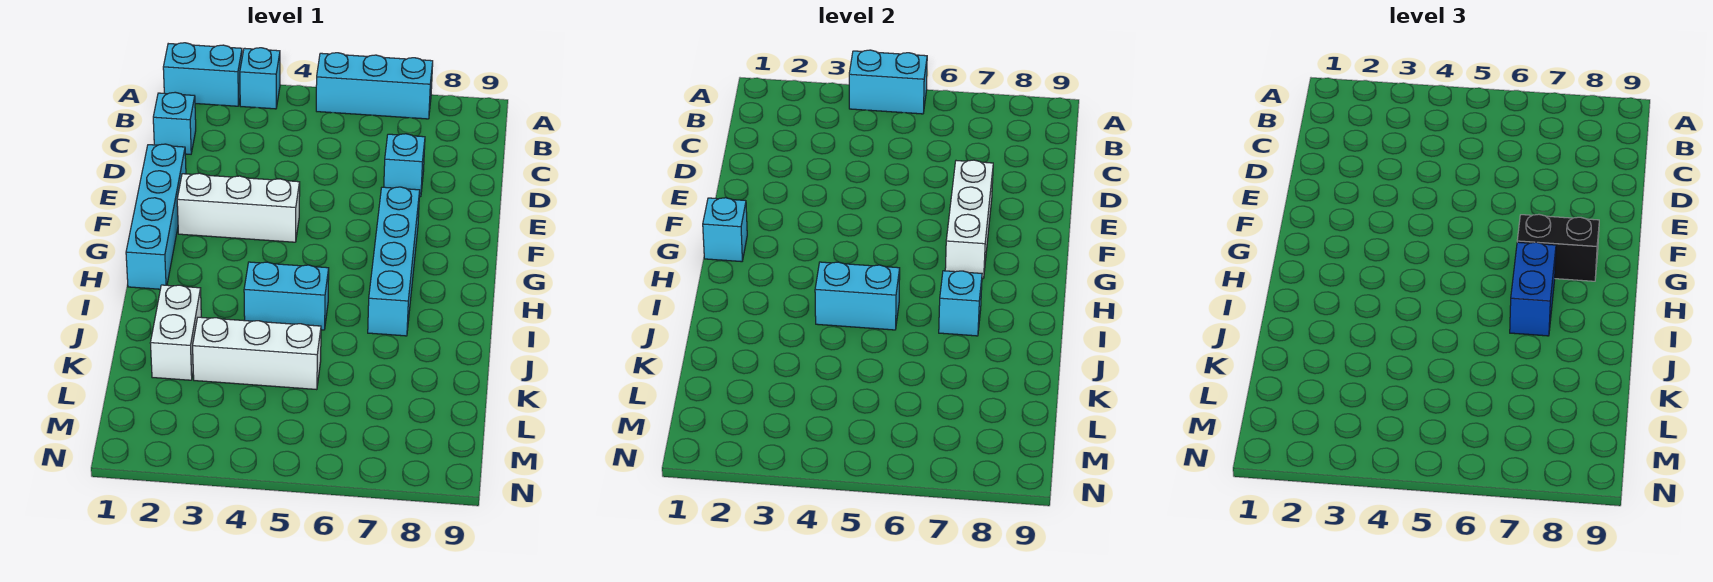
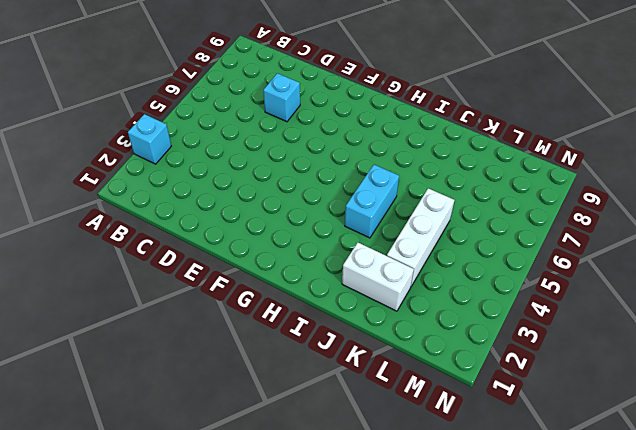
none -> cyan brick A1:A2 level 1
none -> cyan brick A5:A7 level 1
none -> cyan brick C1 level 1

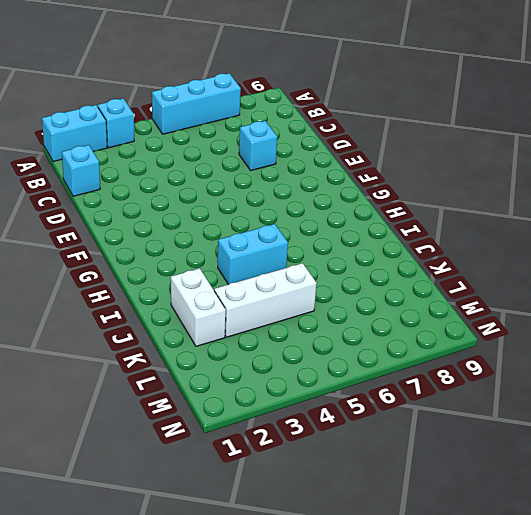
none -> cyan brick E1:H1 level 1
none -> white brick F2:F4 level 1
none -> cyan brick F7:I7 level 1

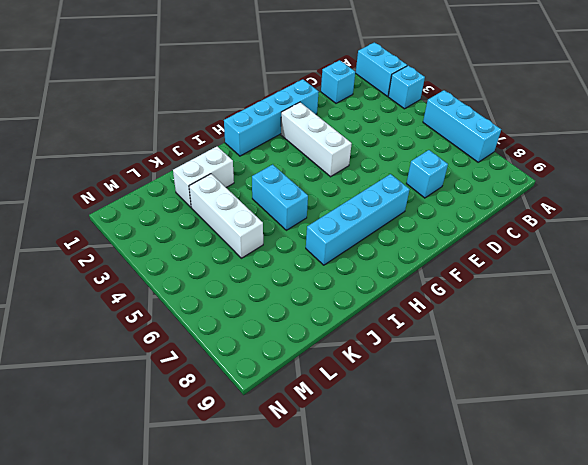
none -> cyan brick A4:A5 level 2
none -> white brick E7:G7 level 2
none -> cyan brick G1 level 2

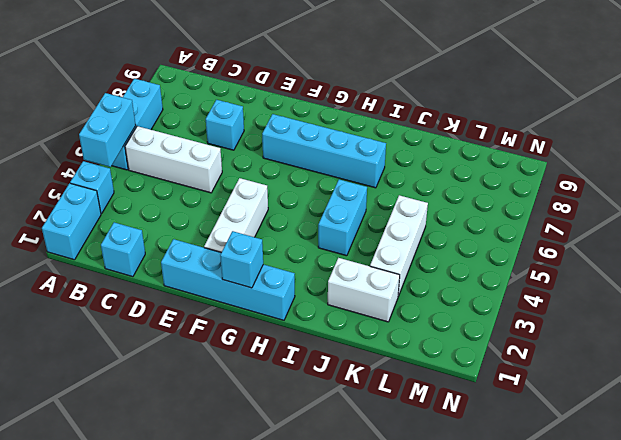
white brick B5:D5 level 1 -> white brick E7:G7 level 2
none -> cyan brick I4:I5 level 2
none -> cyan brick I7 level 2
none -> black brick G7:G8 level 3

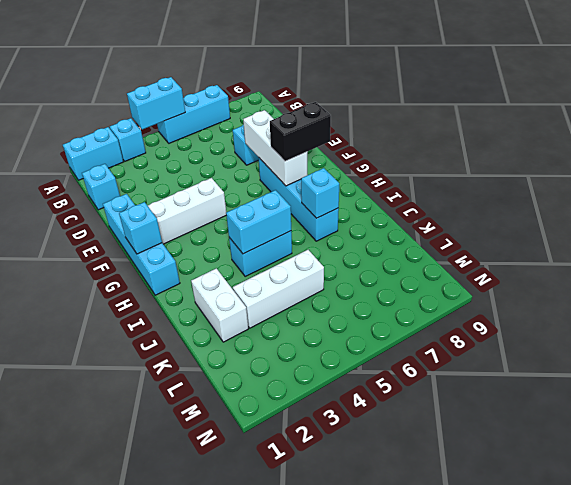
none -> blue brick H7:I7 level 3

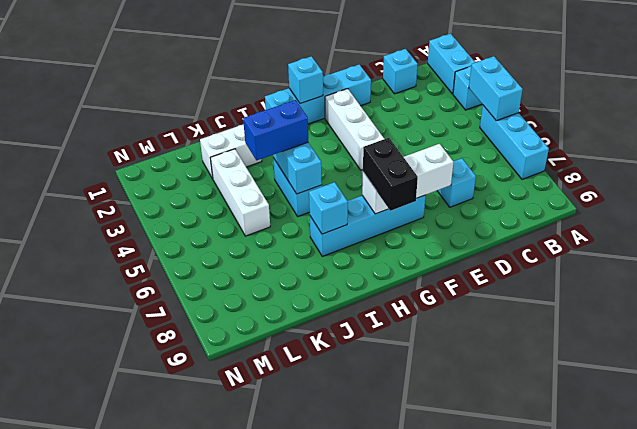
blue brick I4:J4 level 3 -> blue brick H7:I7 level 3

